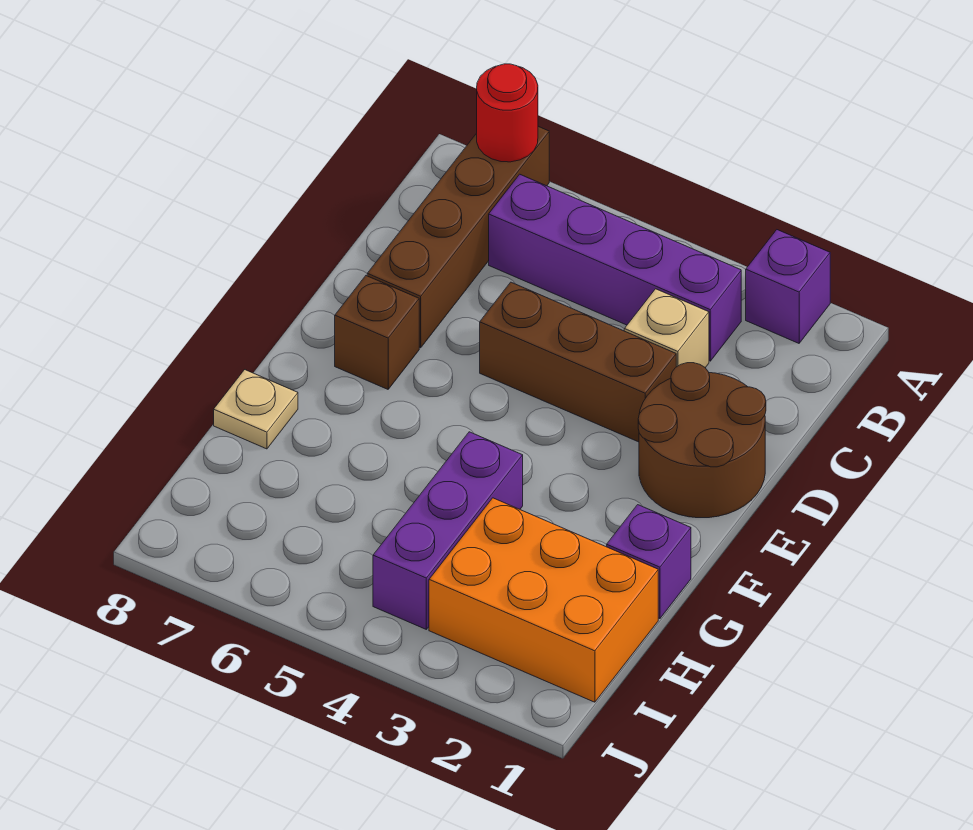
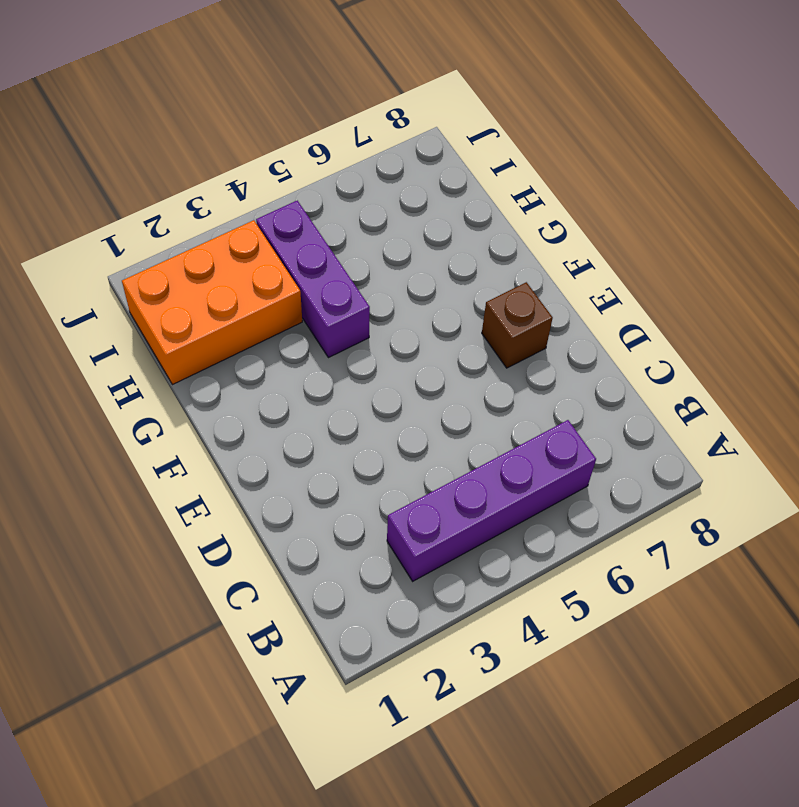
none -> purple brick A2 level 1
none -> brown brick A7:D7 level 1
none -> tan brick C3 level 1

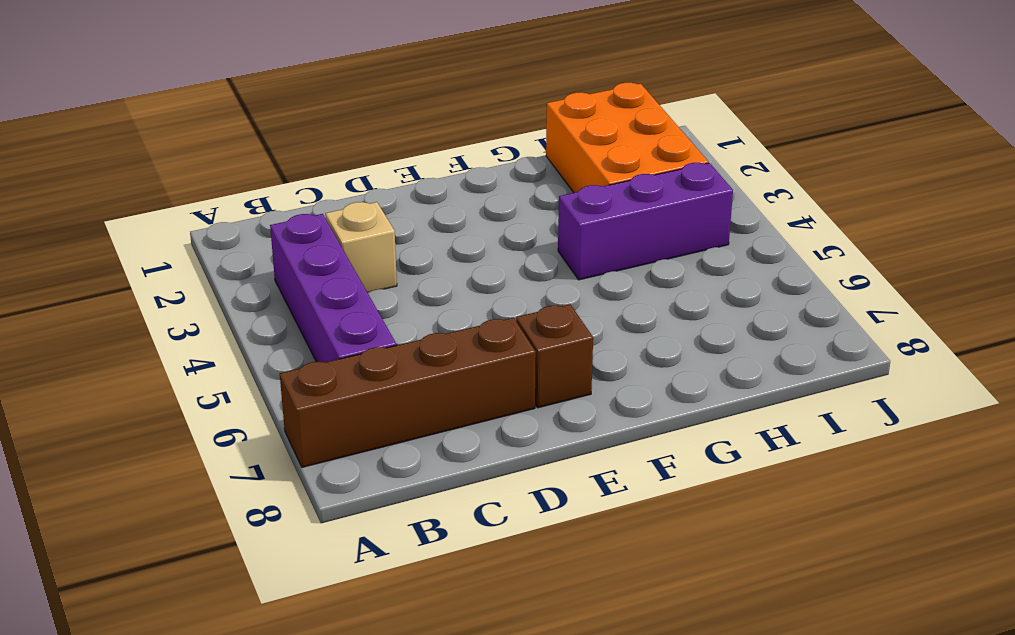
none -> purple brick A2 level 1
none -> brown round brick D1:E2 level 1
none -> brown brick D3:D5 level 1

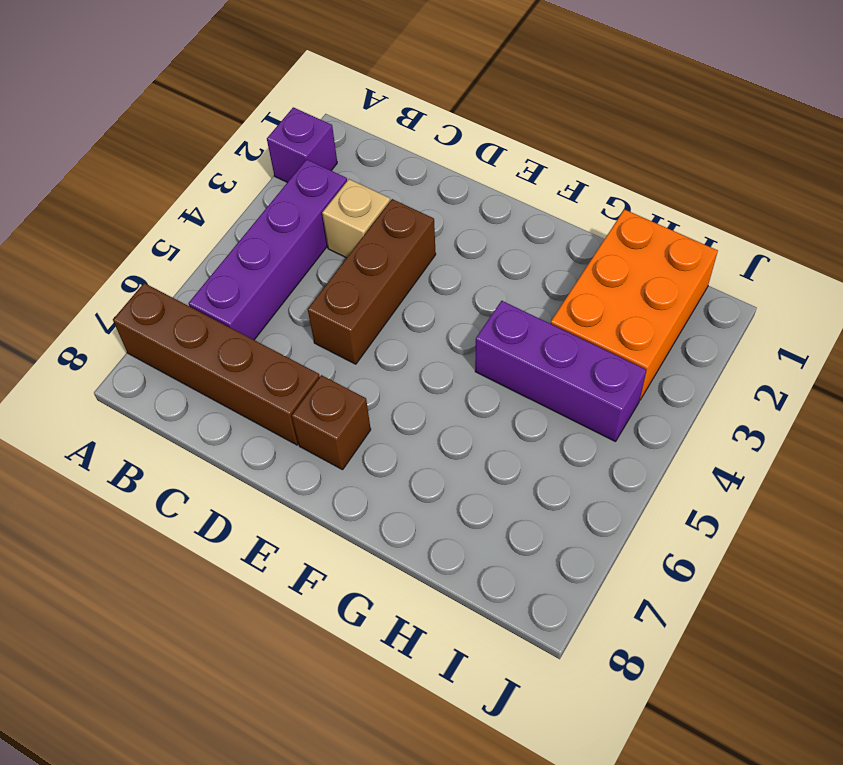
none -> brown round brick D1:E2 level 1
none -> purple brick G1 level 1
none -> tan plate G8 level 1

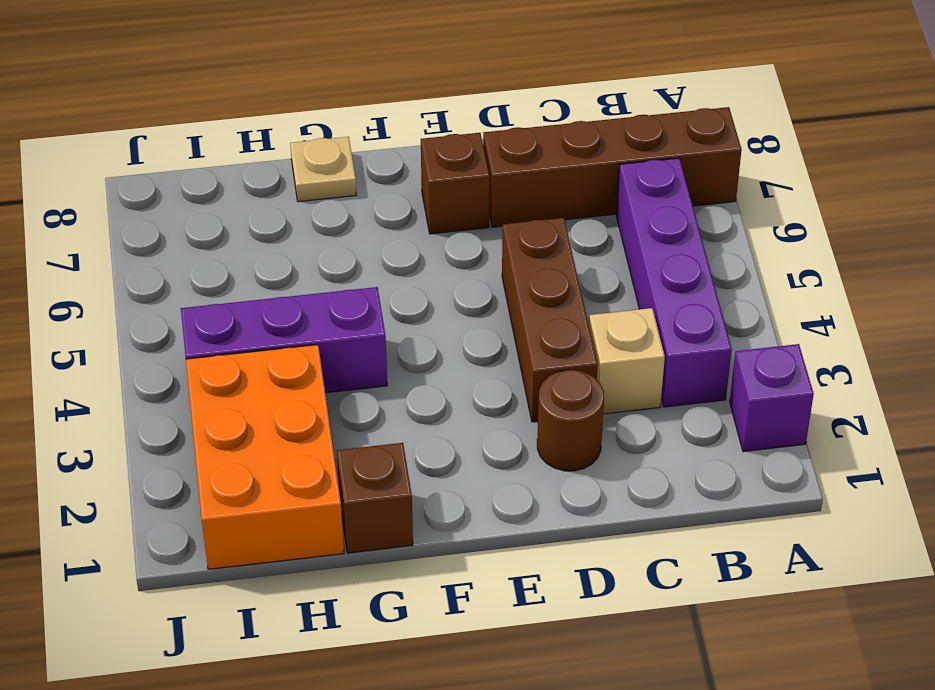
brown round brick D2 level 1 -> brown round brick D1:E2 level 1
brown brick G1 level 1 -> purple brick G1 level 1
none -> red round brick A7 level 2

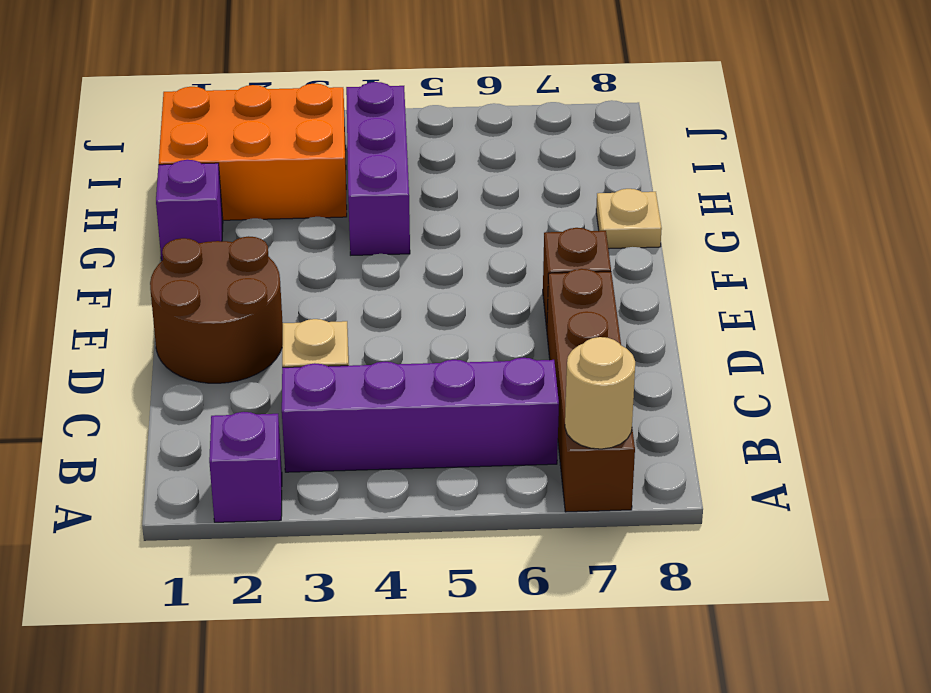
tan round brick A7 level 2 -> red round brick A7 level 2
none -> brown brick D3:D5 level 1

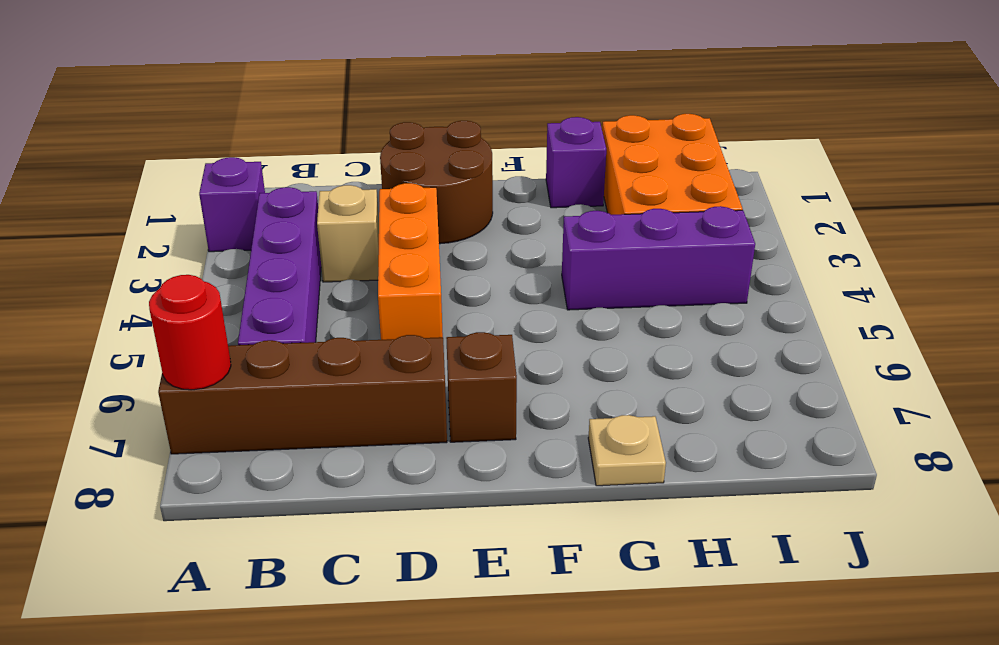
orange brick D3:D5 level 1 -> brown brick D3:D5 level 1

